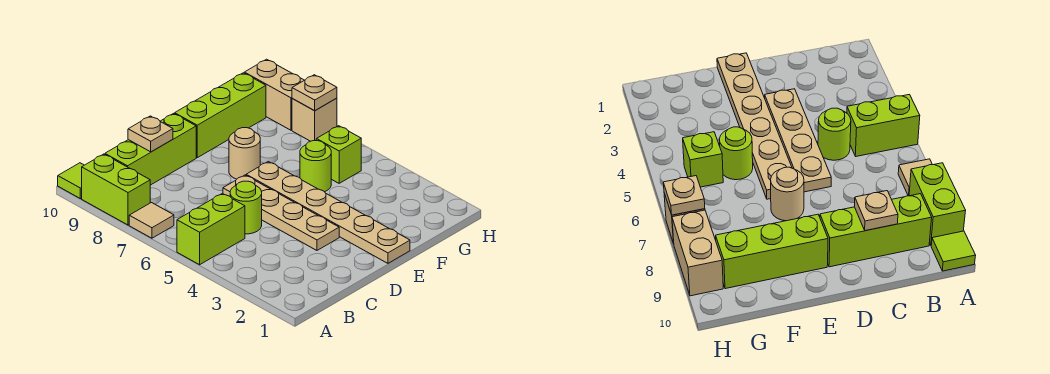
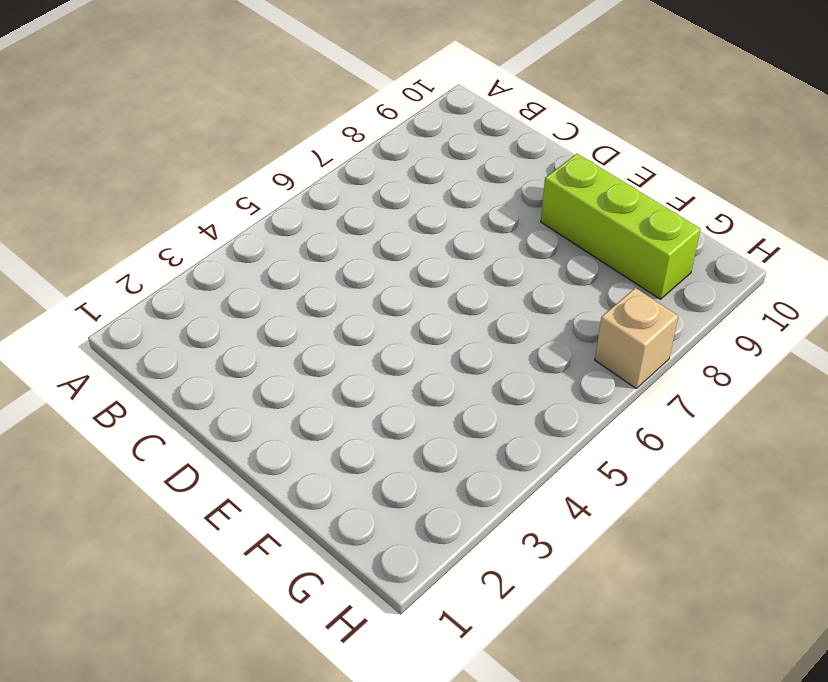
none -> lime brick A5:B5 level 1
none -> tan tile A7 level 1
none -> lime brick A8:A9 level 1

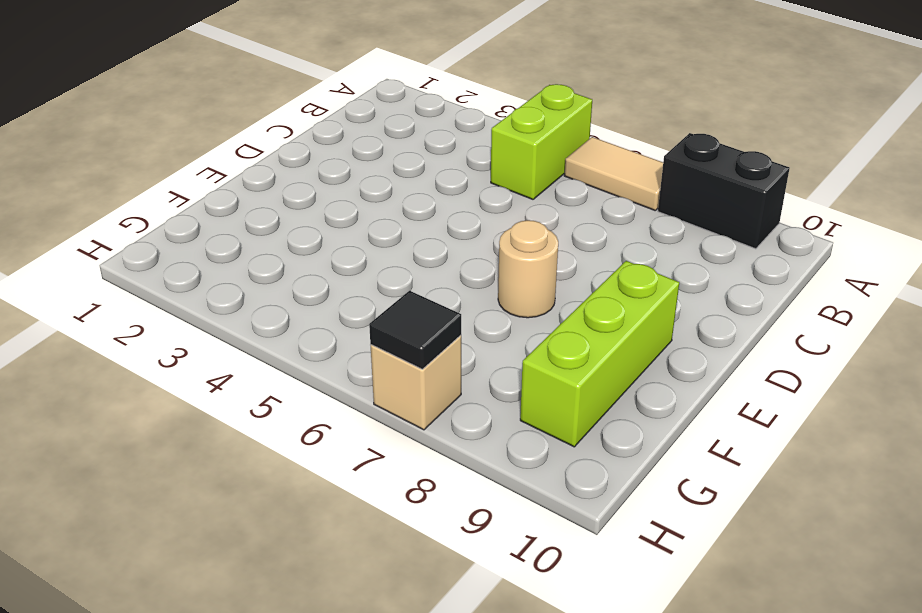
tan tile A6:A7 level 1 -> tan tile A7 level 1
black brick A8:A9 level 1 -> lime brick A8:A9 level 1
black tile H7 level 2 -> tan plate H7 level 2
none -> lime tile A10 level 1
none -> lime brick B9:D9 level 1
none -> lime round brick C5 level 1

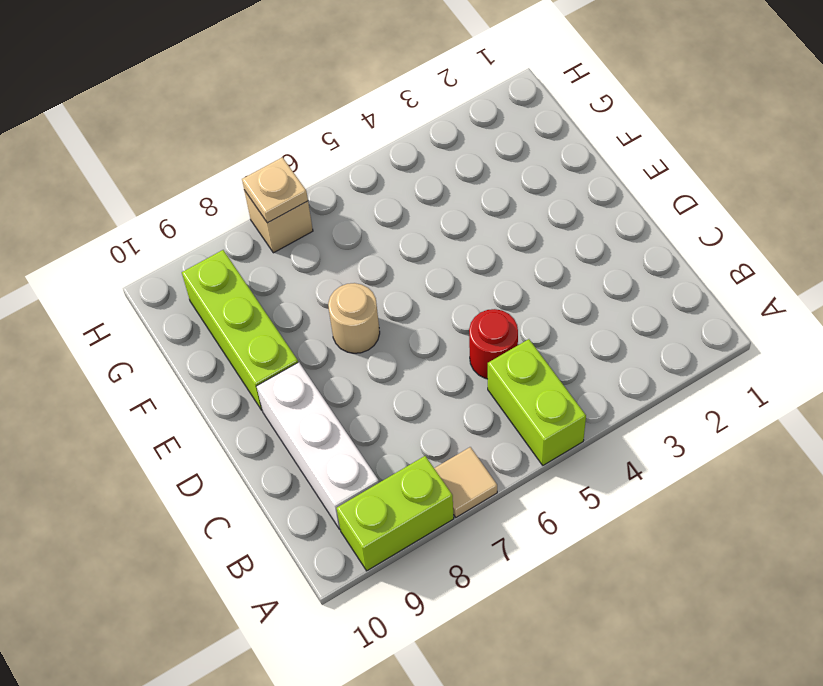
white brick B9:D9 level 1 -> lime brick B9:D9 level 1
red round brick C5 level 1 -> lime round brick C5 level 1
none -> lime tile A10 level 1
none -> tan plate D3:D6 level 1
none -> tan plate E1:E6 level 1

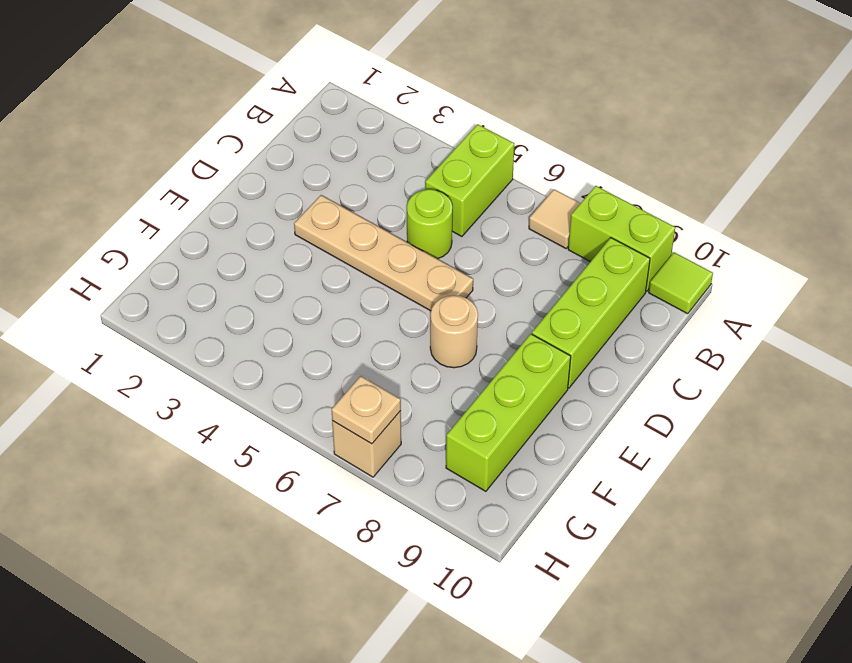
none -> tan plate E1:E6 level 1
none -> lime round brick F5 level 1
none -> lime brick G5 level 1

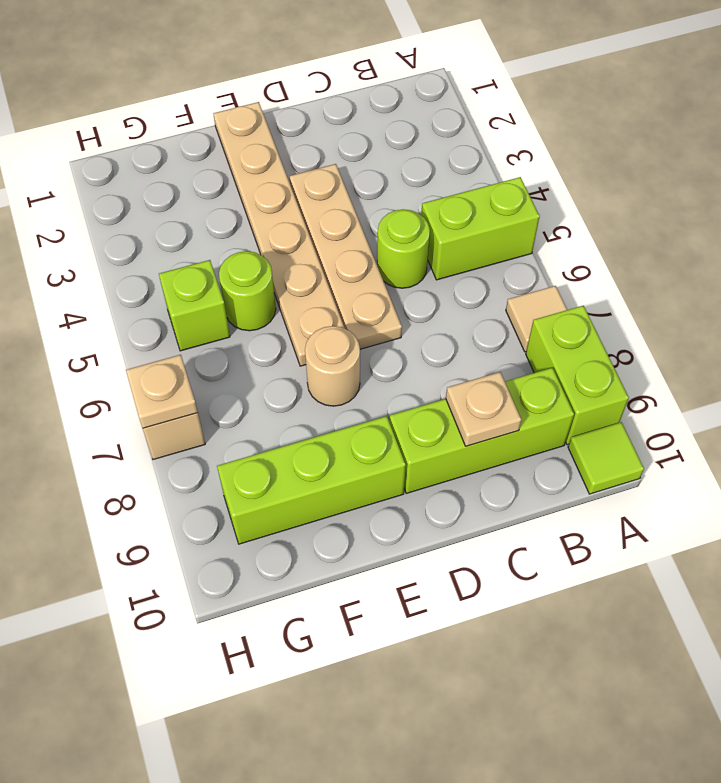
none -> tan brick H8:H9 level 1

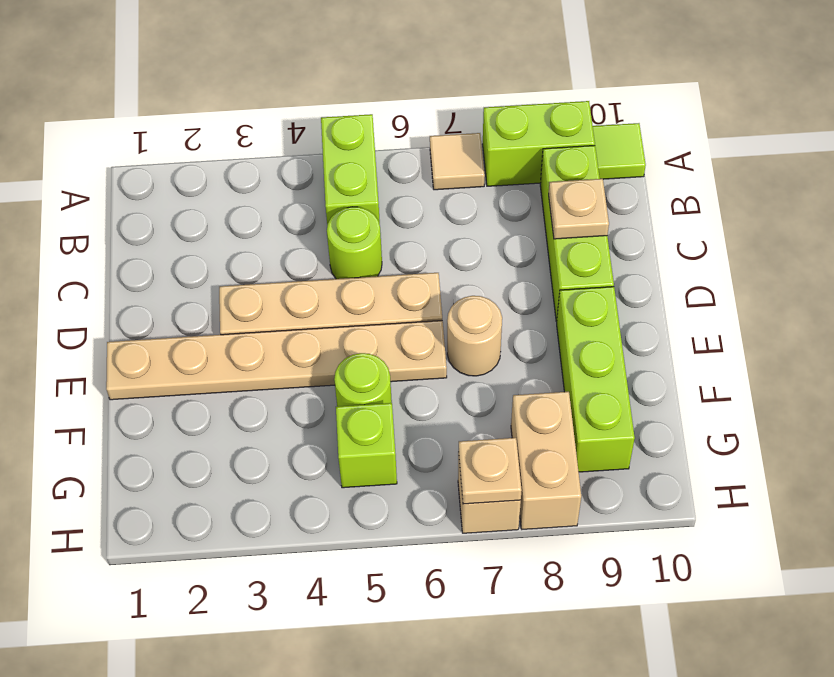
tan brick G8:H8 level 1 -> tan brick H8:H9 level 1

